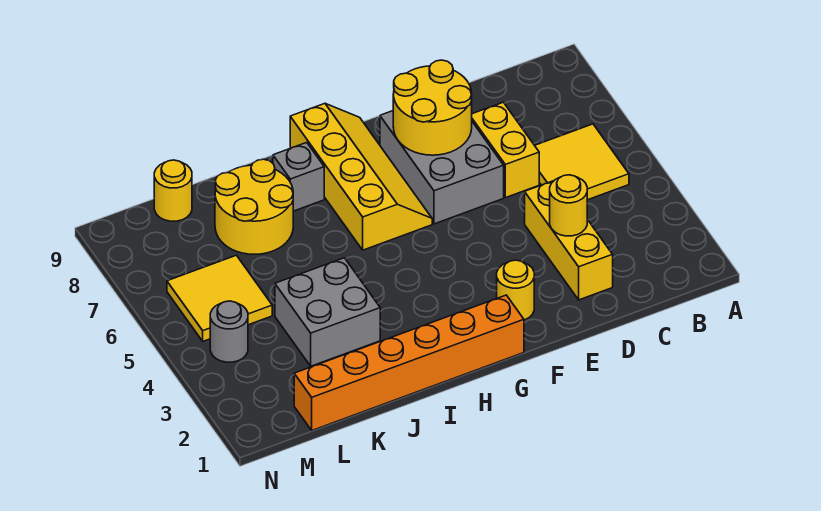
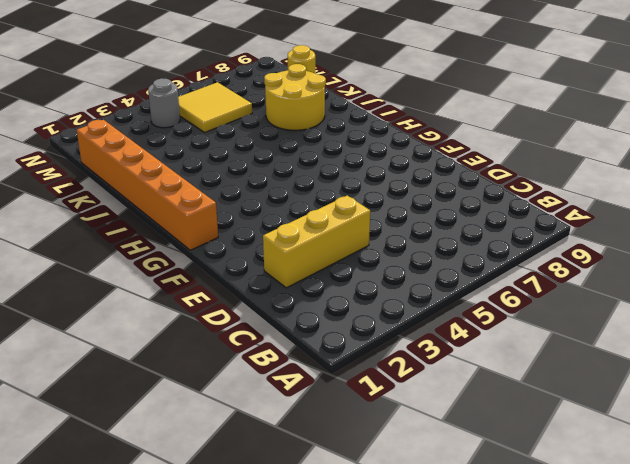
none -> yellow tile B5:C6 level 1
none -> yellow brick D6:D7 level 1
none -> grey brick E6:F8 level 1

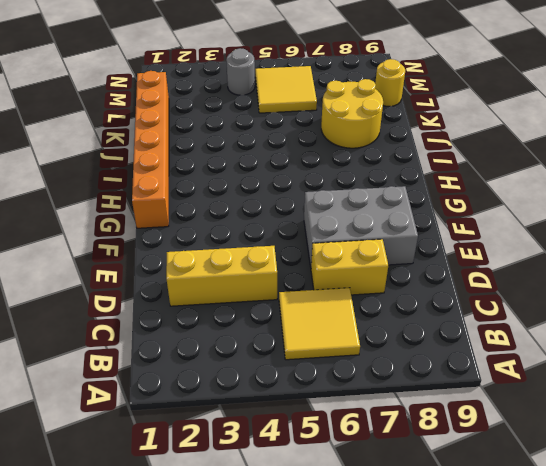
none -> yellow round brick F2 level 1
none -> yellow slope G6:H9 level 1 top H
none -> grey brick I8 level 1

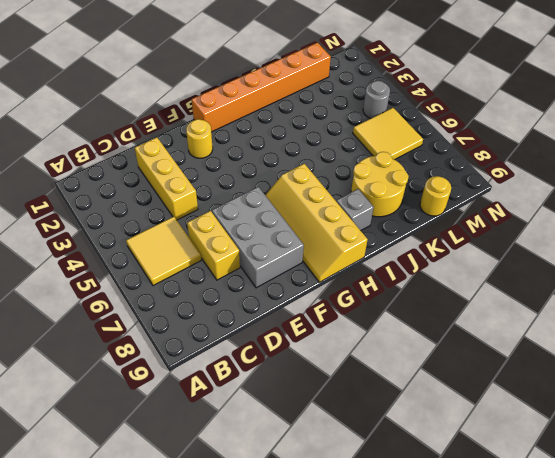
none -> grey brick J3:K4 level 1
none -> yellow round brick D3 level 2
none -> yellow round brick E7:F8 level 2

